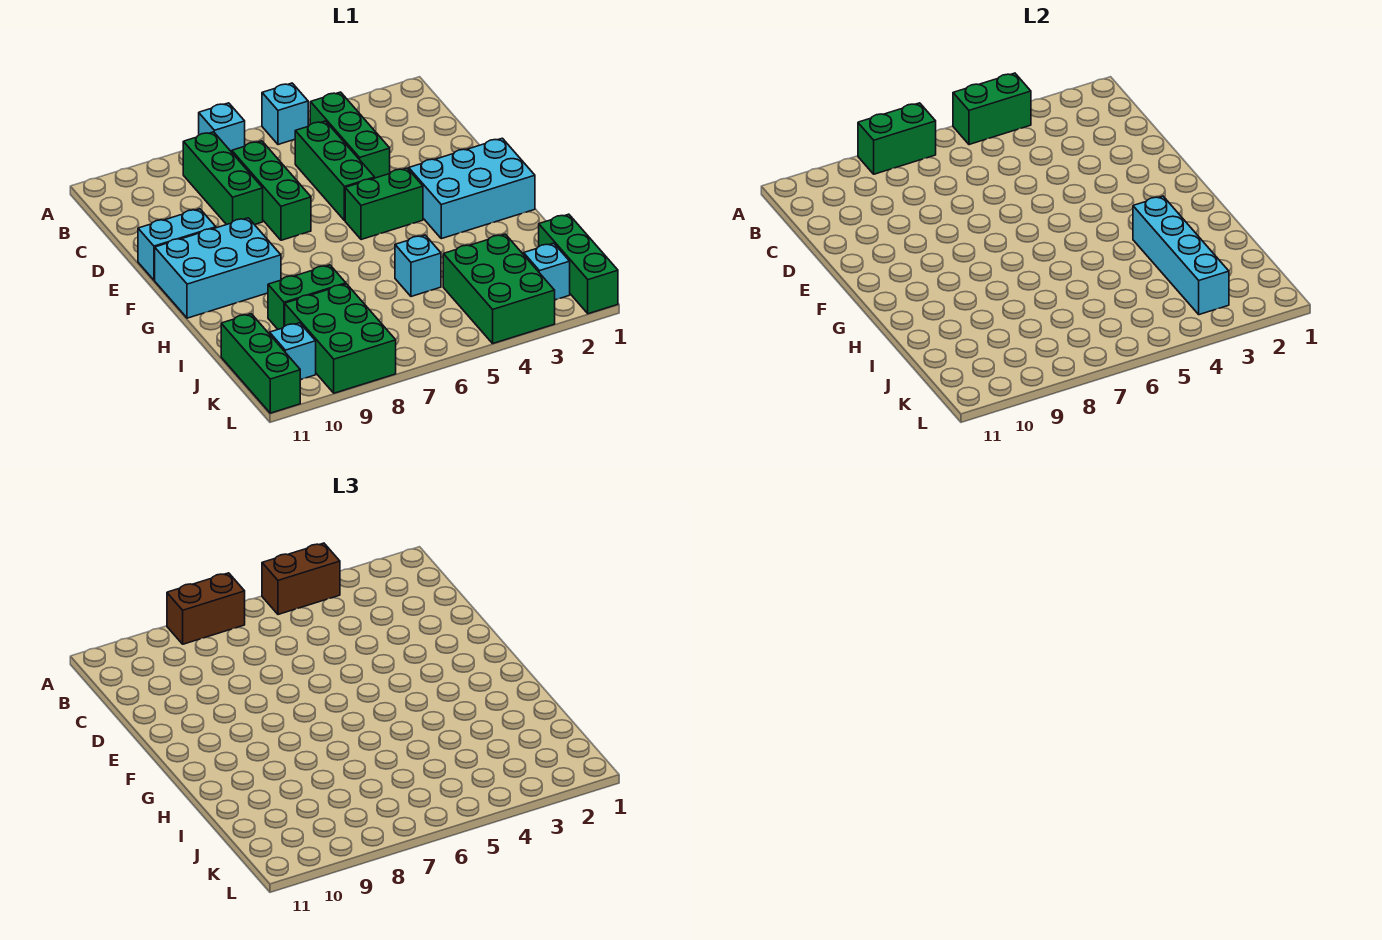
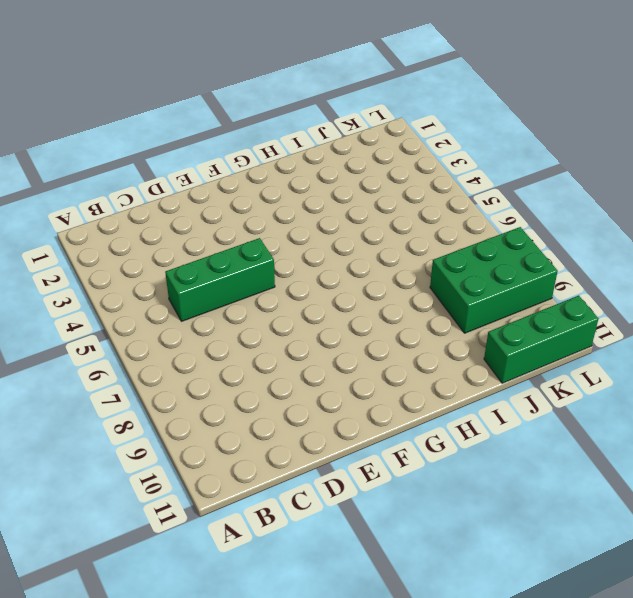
none -> cyan brick A5 level 1
none -> cyan brick A7 level 1
none -> green brick B4:D4 level 1

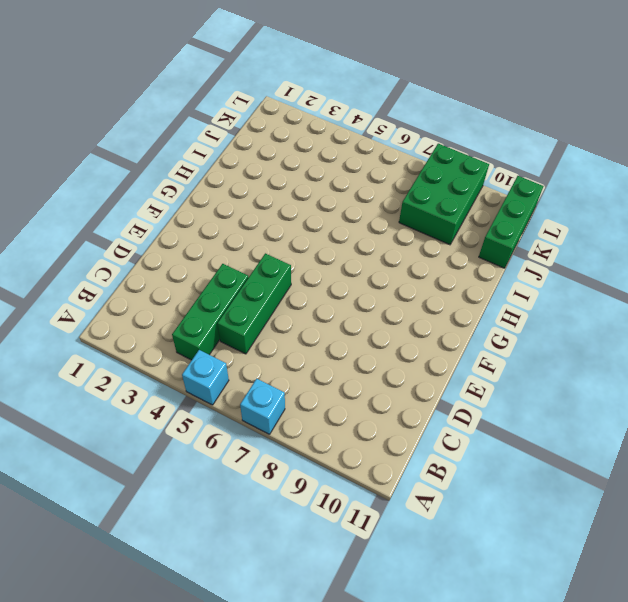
none -> green brick B8:D8 level 1
none -> green brick C7:E7 level 1
none -> cyan brick E10:E11 level 1

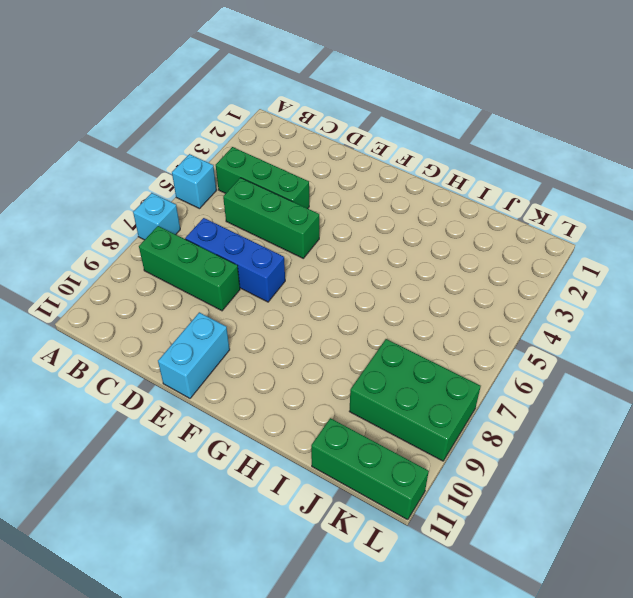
blue brick C7:E7 level 1 -> green brick C7:E7 level 1
none -> cyan brick F1:G3 level 1
none -> green brick F4:F5 level 1
none -> cyan brick F9:G11 level 1

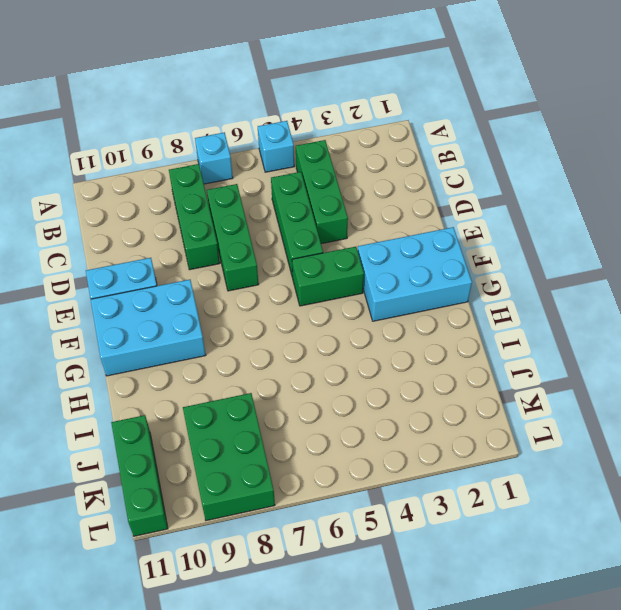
none -> cyan brick I5 level 1
none -> green brick I8:I9 level 1
none -> green brick J1:L1 level 1

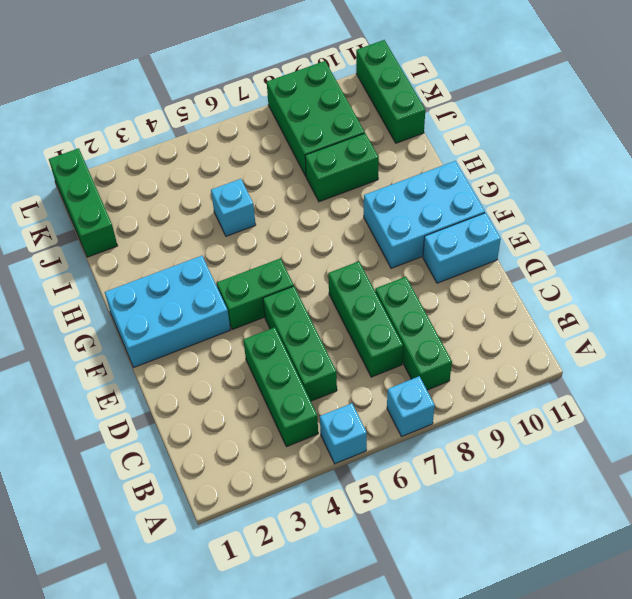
none -> green brick J3:L4 level 1
none -> cyan brick K2 level 1
none -> cyan brick K10 level 1

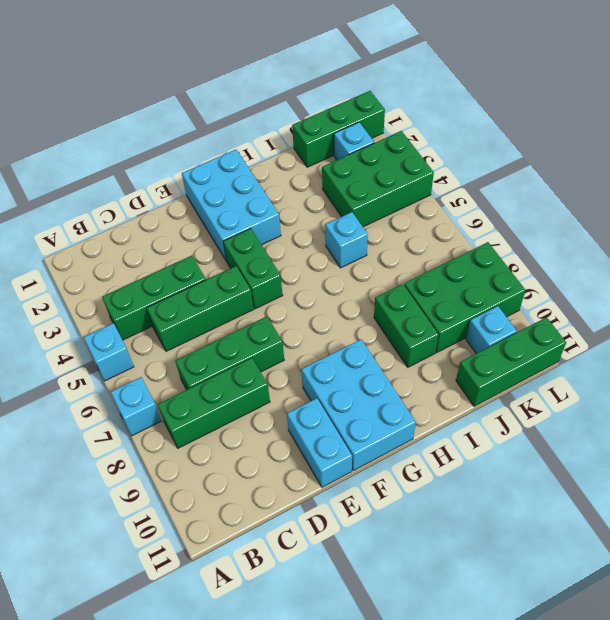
none -> green brick A4:A5 level 2
none -> green brick A7:A8 level 2
none -> cyan brick H3:K3 level 2

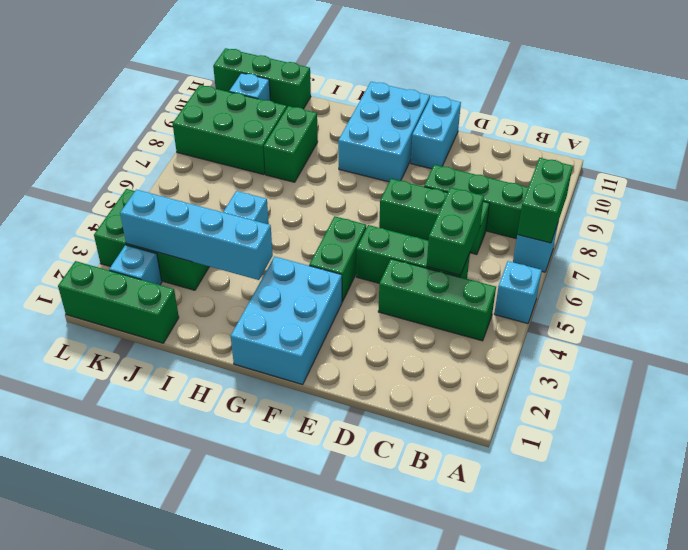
green brick C5:C6 level 2 -> green brick A4:A5 level 2
none -> brown brick A4:A5 level 3
none -> brown brick A7:A8 level 3

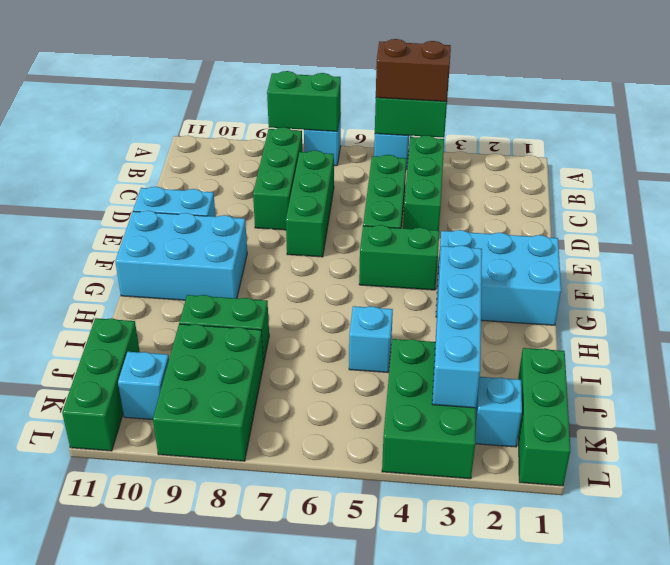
none -> brown brick A7:A8 level 3

